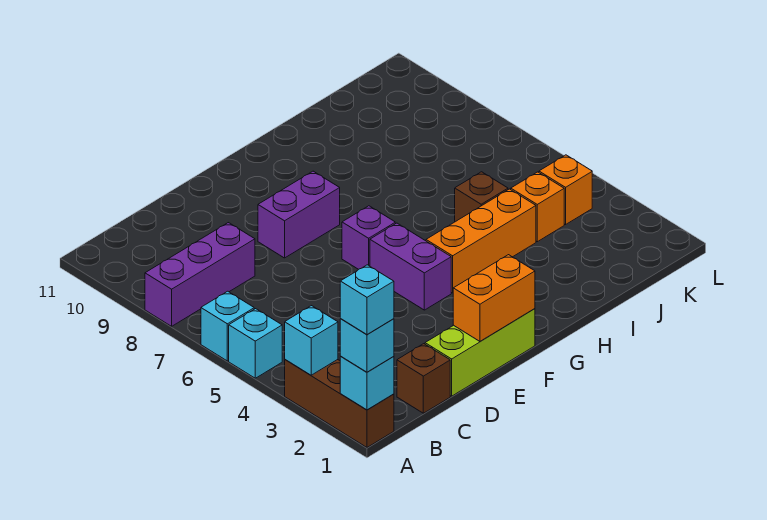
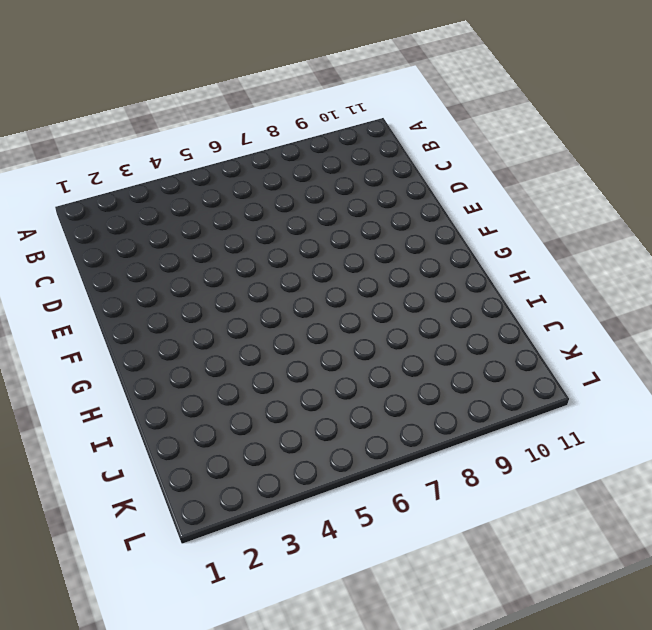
none -> brown brick A1:A3 level 1
none -> cyan brick A5 level 1
none -> cyan brick A6 level 1

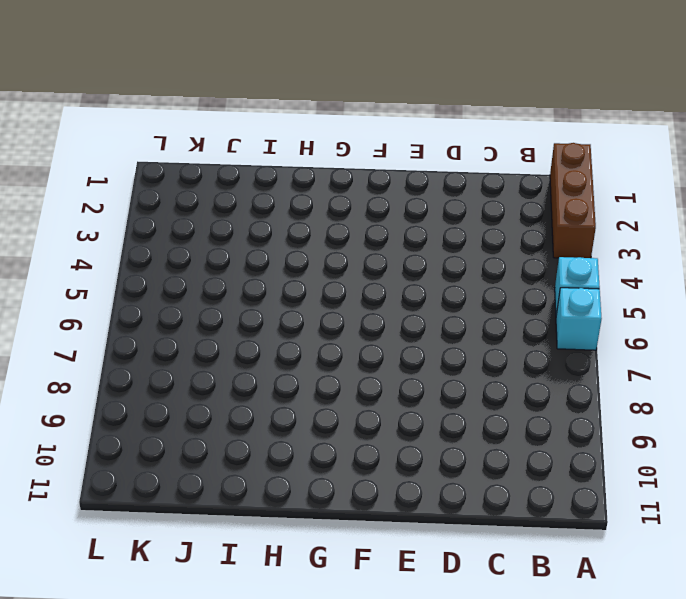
none -> purple brick A8:C8 level 1
none -> brown brick C1 level 1
none -> lime brick D1:F1 level 1

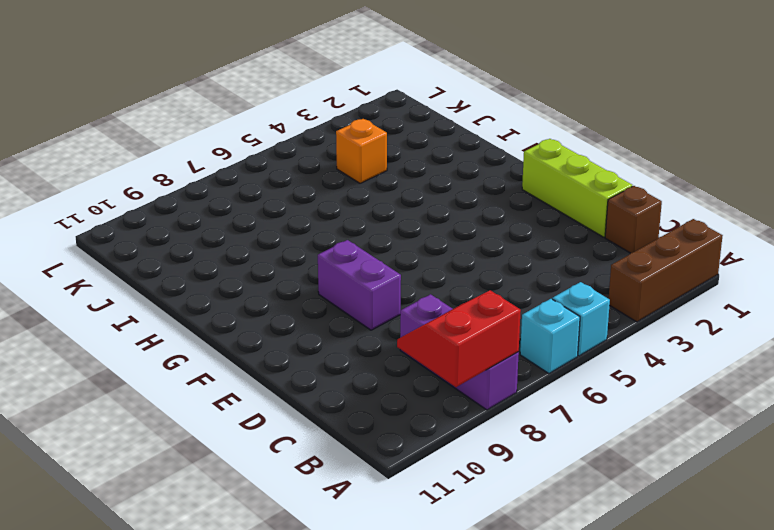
red slope A8:B9 level 2 top A -> none
none -> purple brick F4:F5 level 1
none -> purple brick F6 level 1
none -> orange brick G4:I4 level 1

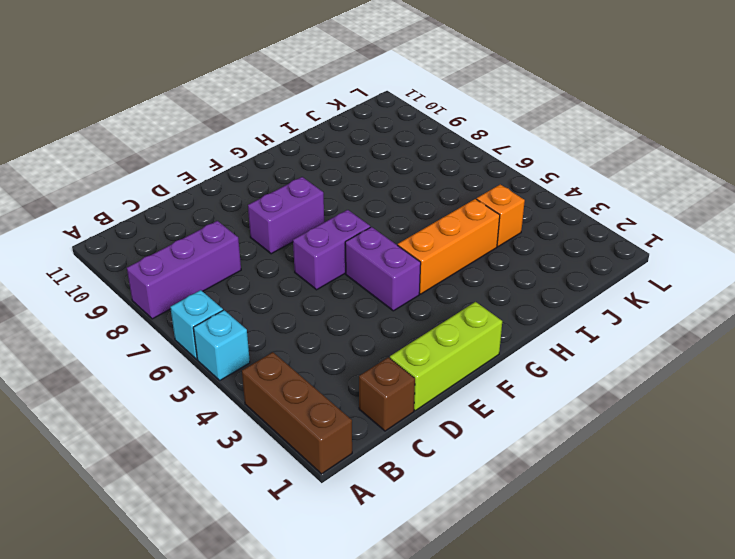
purple brick E6:F6 level 1 -> purple brick F6 level 1
none -> brown brick I5 level 1
none -> orange brick K4 level 1
none -> cyan brick A1 level 2

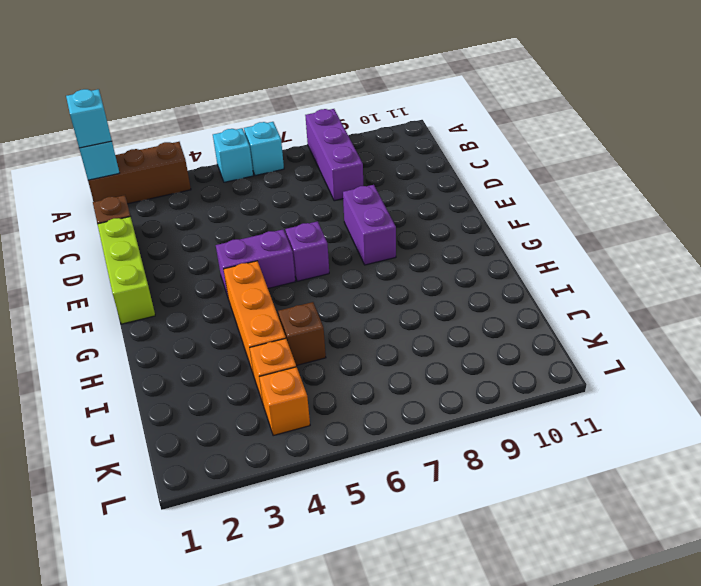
none -> cyan brick A3 level 2
none -> orange brick E1:F1 level 2
none -> cyan brick A1 level 4

